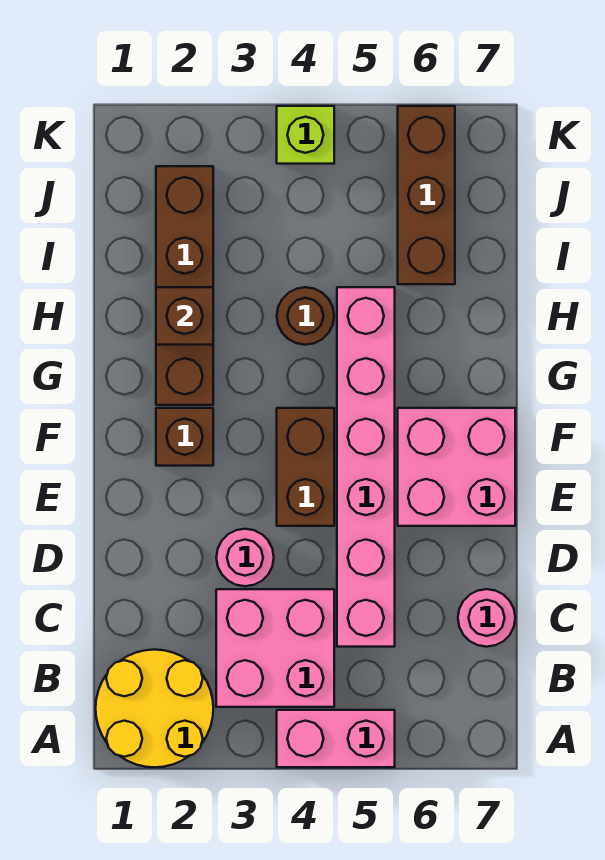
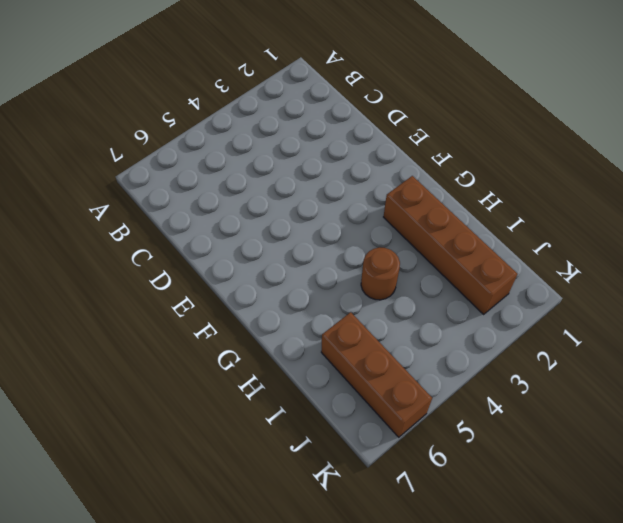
none -> yellow round brick A1:B2 level 1
none -> pink brick A4:A5 level 1
none -> pink brick B3:C4 level 1

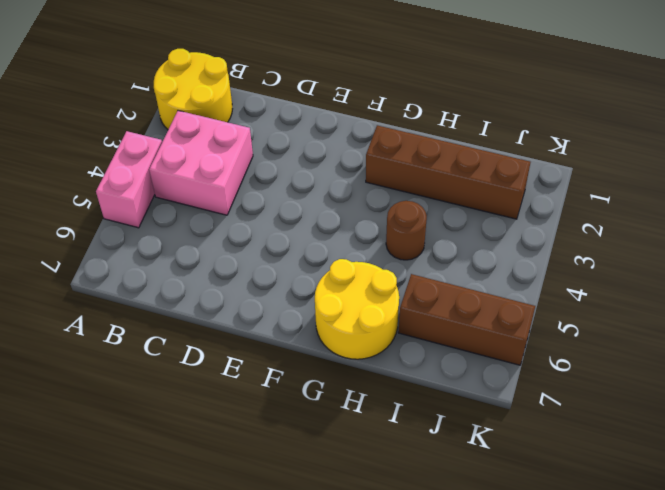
yellow round brick G6:H7 level 1 -> none
none -> pink brick C5:H5 level 1
none -> pink round brick C7 level 1
none -> pink round brick D3 level 1

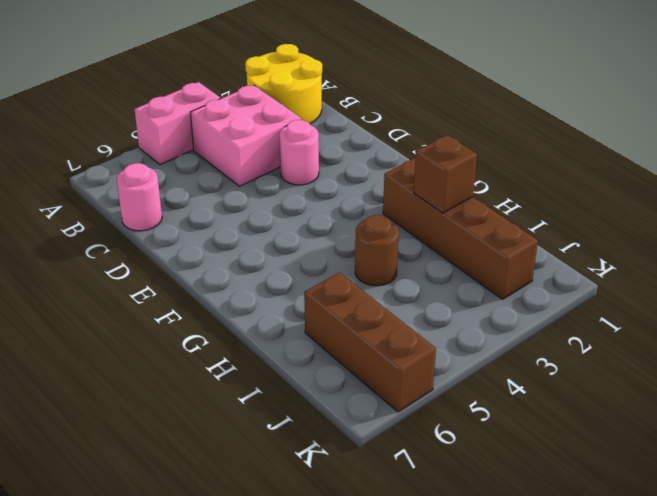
none -> pink brick C5:H5 level 1
none -> brown brick E4:F4 level 1
none -> pink brick E6:F7 level 1

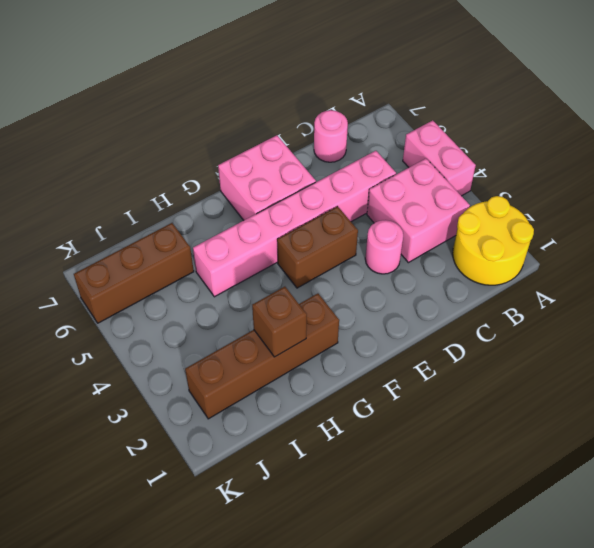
none -> brown brick F2 level 1
none -> brown round brick H4 level 1
none -> lime brick K4 level 1

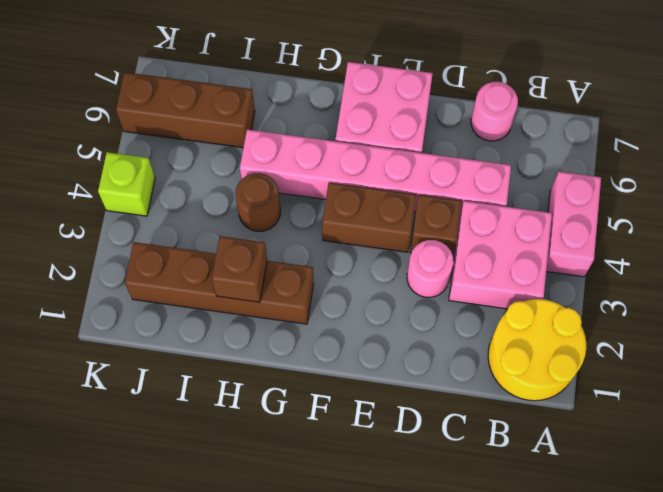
brown brick D4 level 1 -> brown brick F2 level 1

